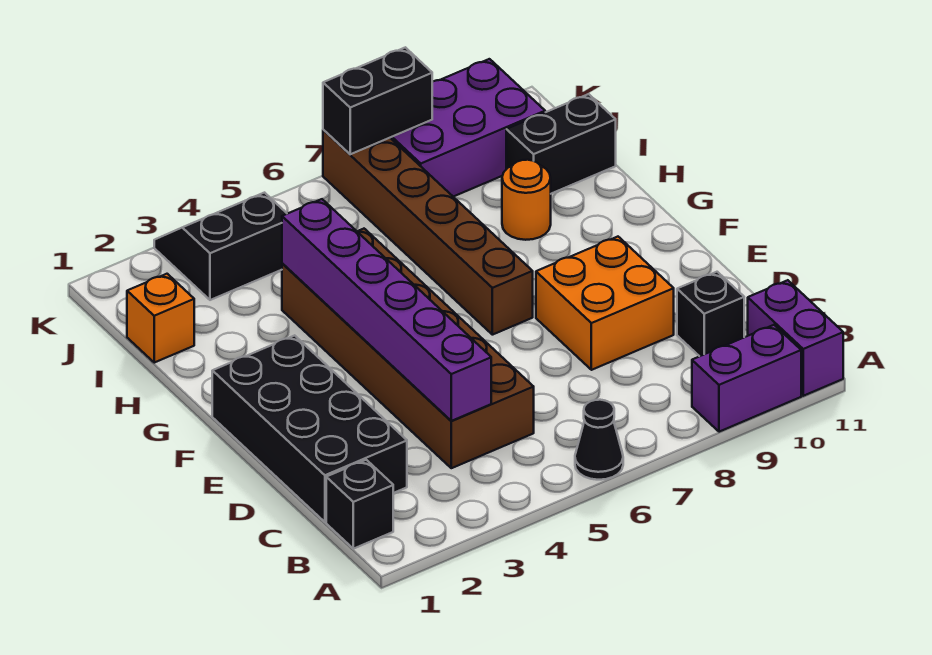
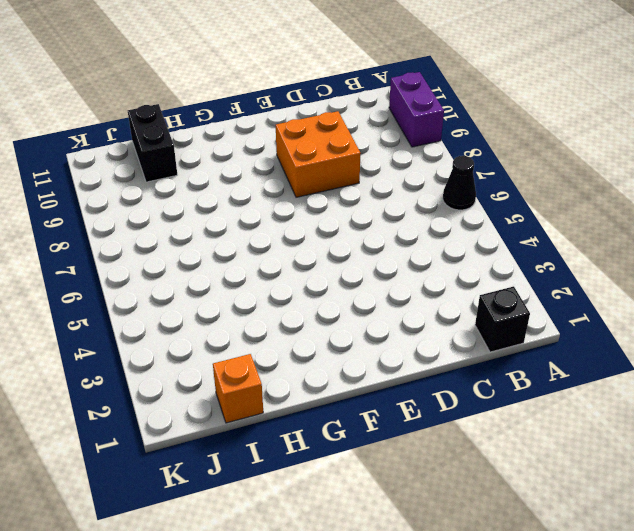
none -> purple brick A11:B11 level 1
none -> black brick C1:F2 level 1
none -> brown brick C4:H5 level 1

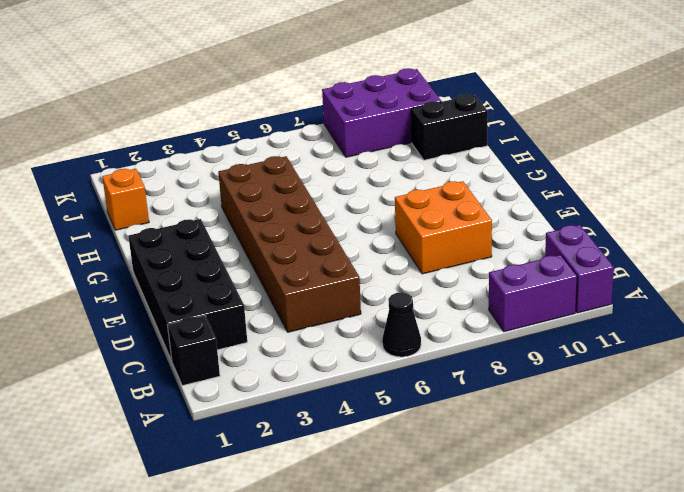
none -> black brick C10 level 1
none -> brown brick F7:K7 level 1
none -> orange round brick H9 level 1

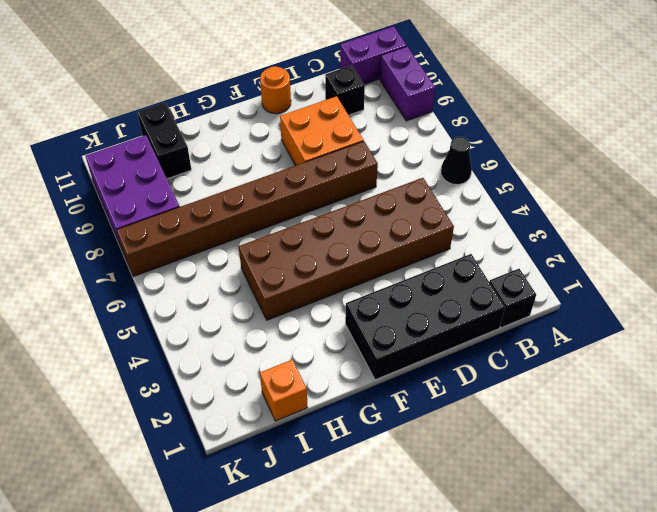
brown brick D7:K7 level 1 -> brown brick F7:K7 level 1
orange round brick E11 level 1 -> orange round brick H9 level 1
none -> black slope J3:K4 level 1 top J
none -> purple brick C4:H4 level 2
none -> black brick K7:K8 level 2

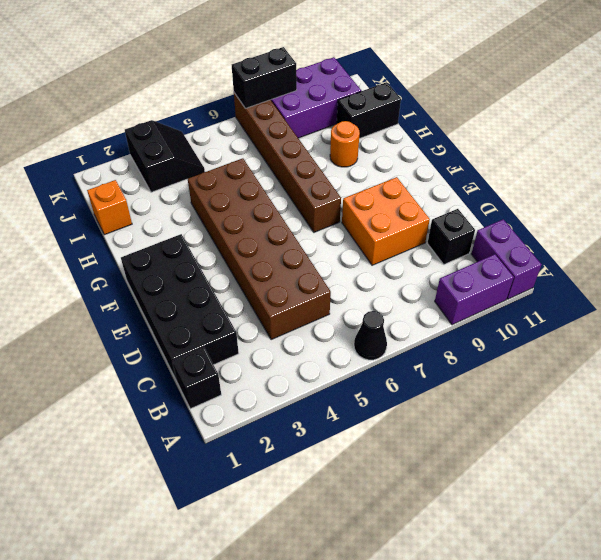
black slope J3:K4 level 1 top 3 -> black slope J3:K4 level 1 top J
none -> purple brick C4:H4 level 2

